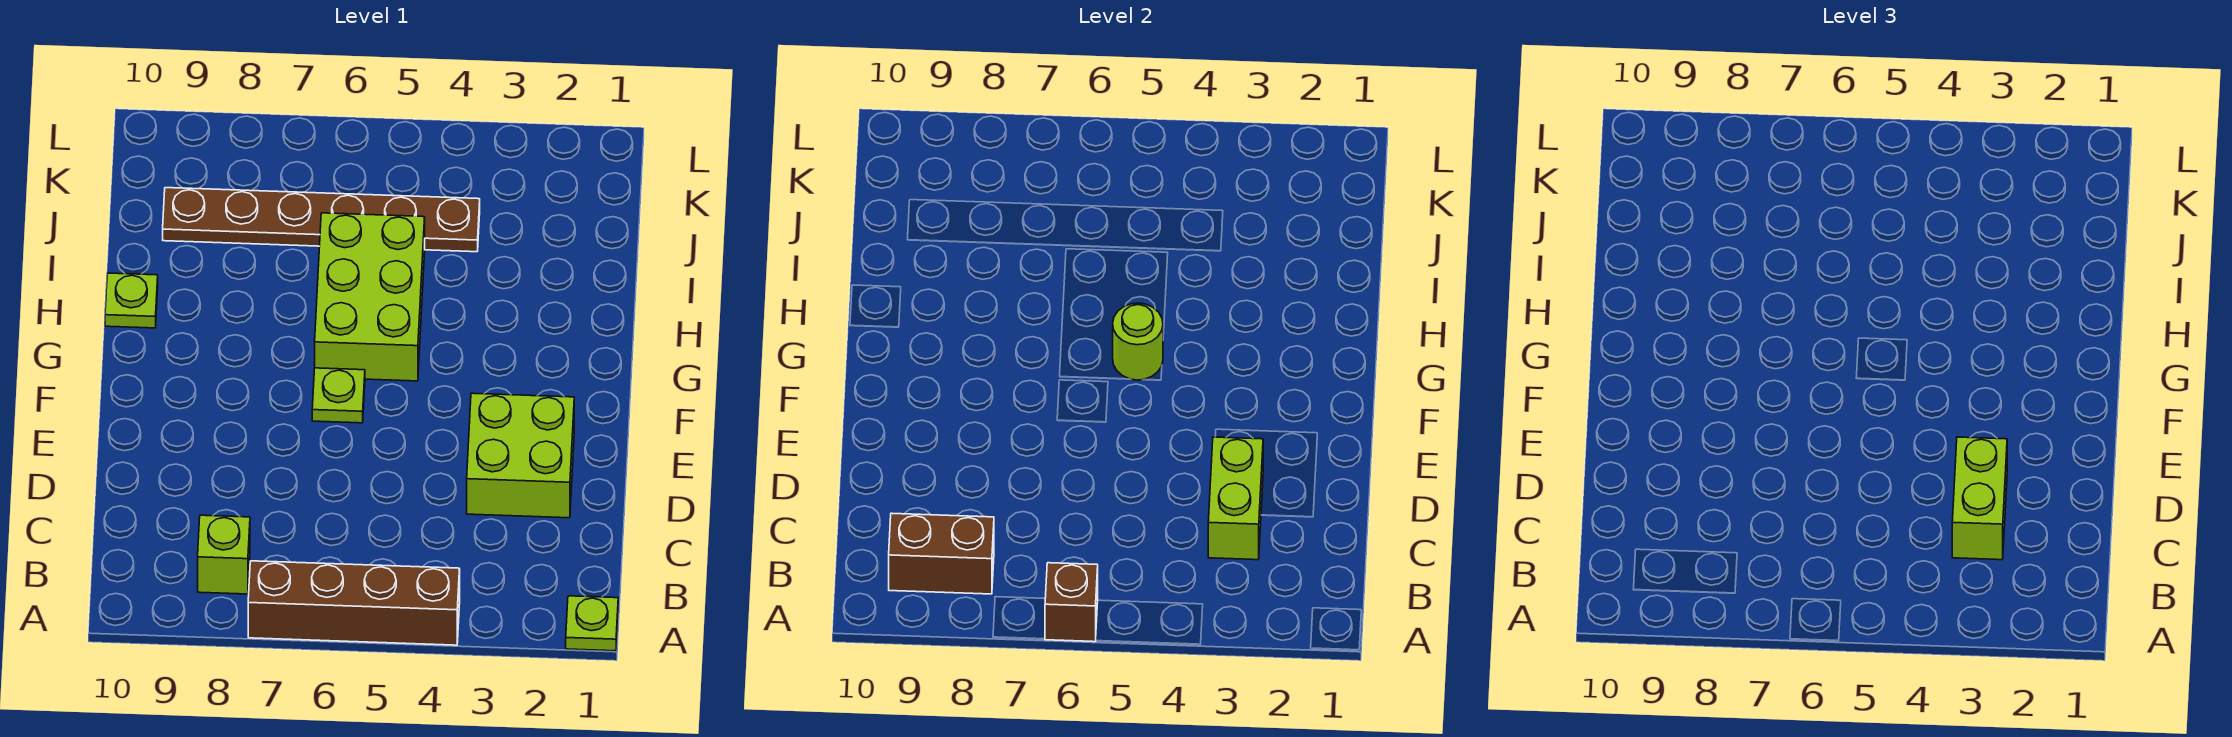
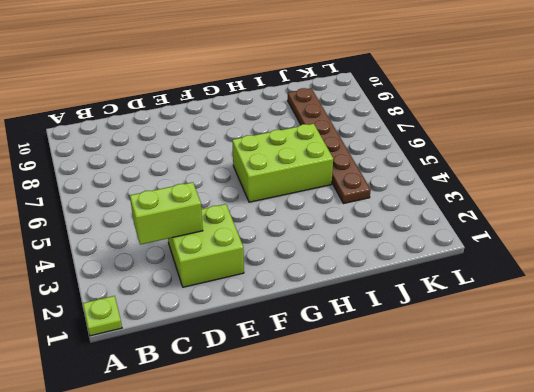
none -> brown brick A4:A7 level 1
none -> lime brick B8 level 1
none -> lime plate F6 level 1

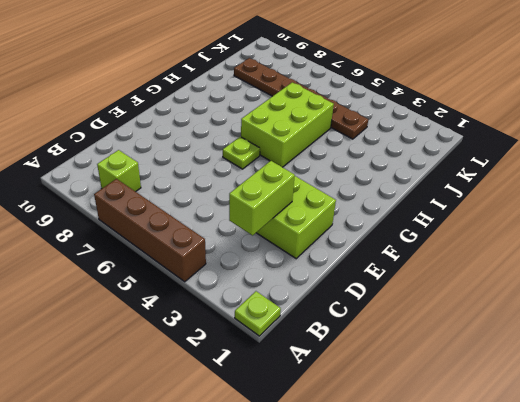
none -> lime plate H10 level 1
none -> brown brick A6 level 2
none -> brown brick B8:B9 level 2

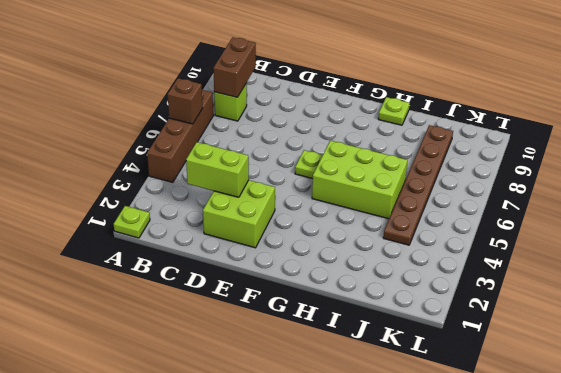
none -> lime round brick G5 level 2
none -> lime brick C3:D3 level 3

